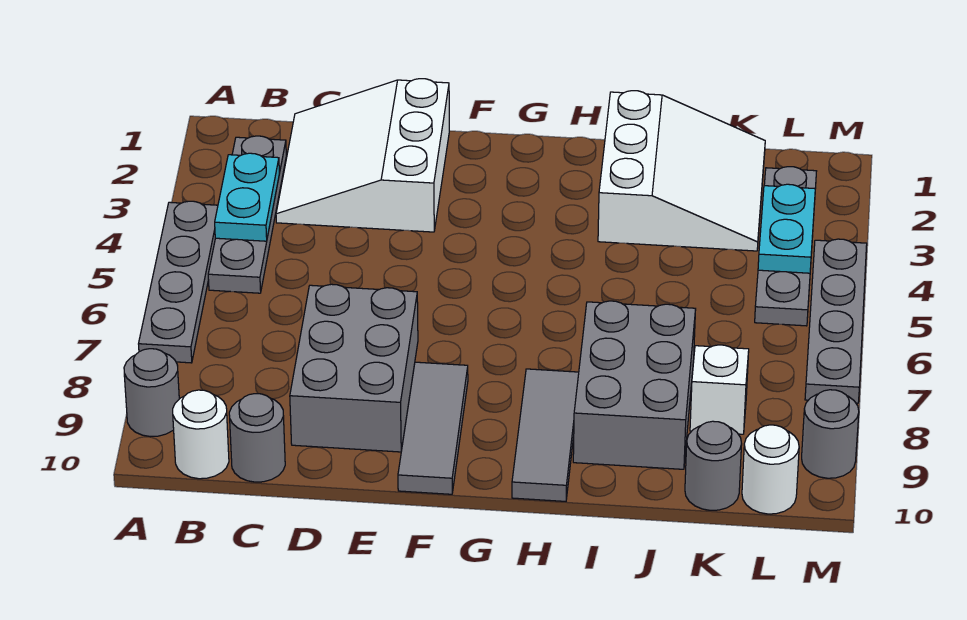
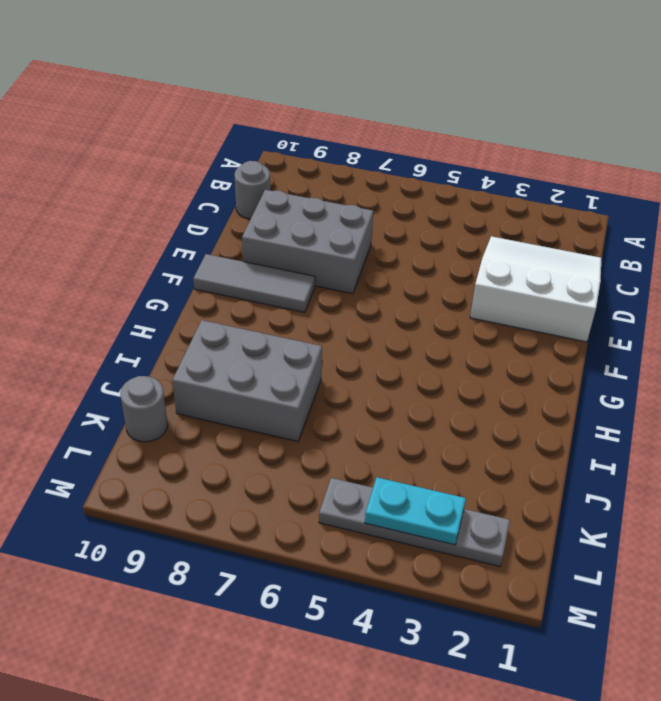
none -> grey plate A4:A7 level 1
none -> grey round brick A9 level 1
none -> grey plate B2:B5 level 1

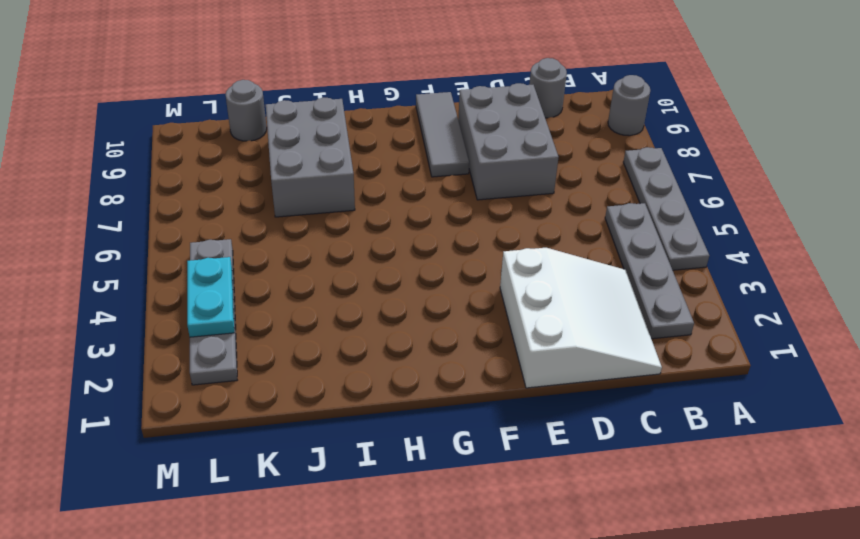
none -> white round brick B10 level 1
none -> grey tile H8:H10 level 1
none -> white slope I1:K3 level 1 top I

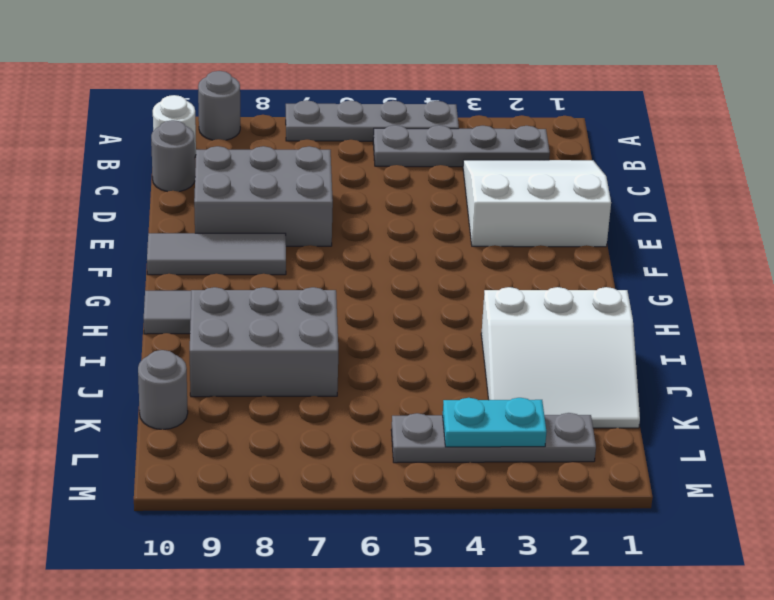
none -> white brick K8 level 1
none -> white round brick L10 level 1
none -> grey plate M4:M7 level 1

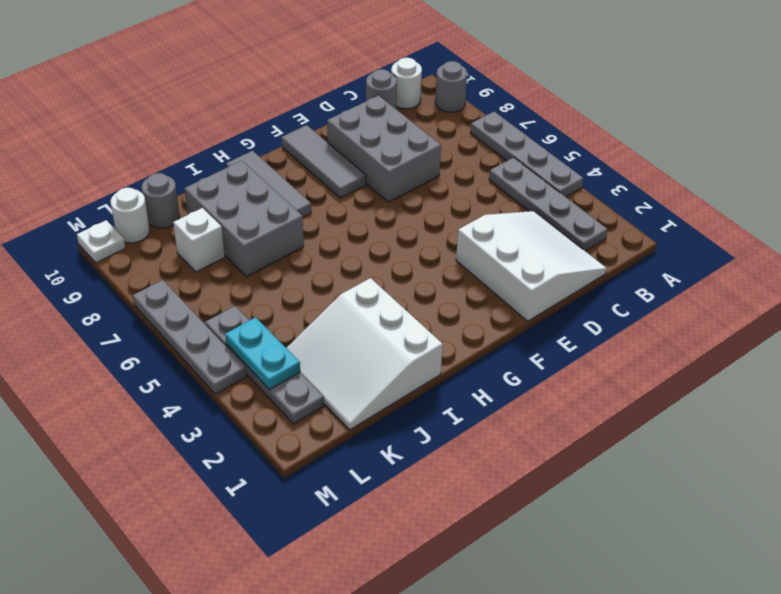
white plate M10 level 1 -> none
none -> grey round brick M9 level 1
none -> cyan plate B3:B4 level 2

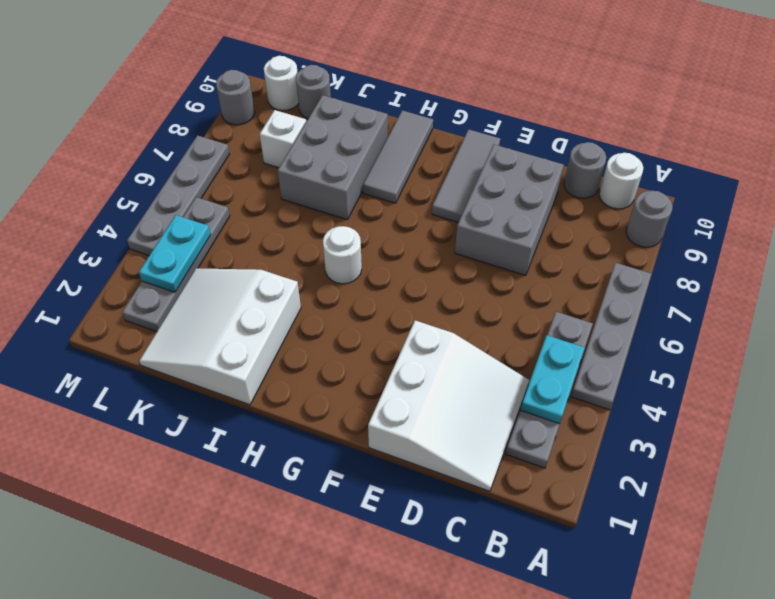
white round brick H5 level 1 -> none

